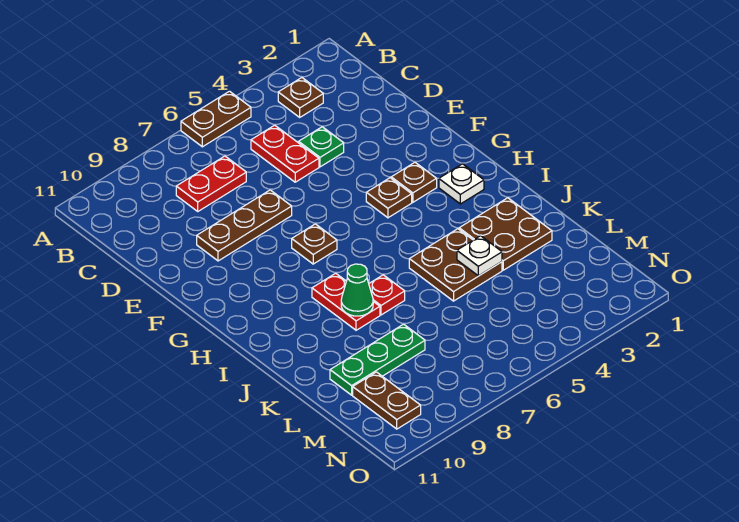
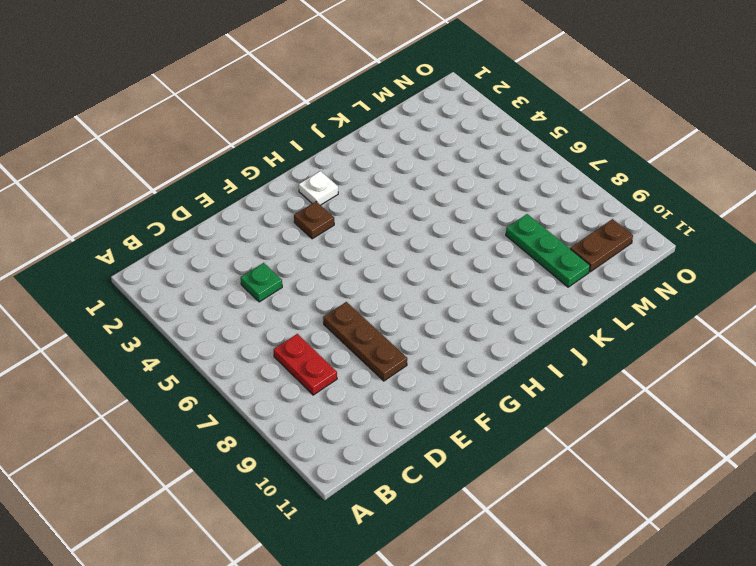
none -> brown plate A5:A6 level 1
none -> brown plate B3 level 1
none -> red plate C5:D5 level 1

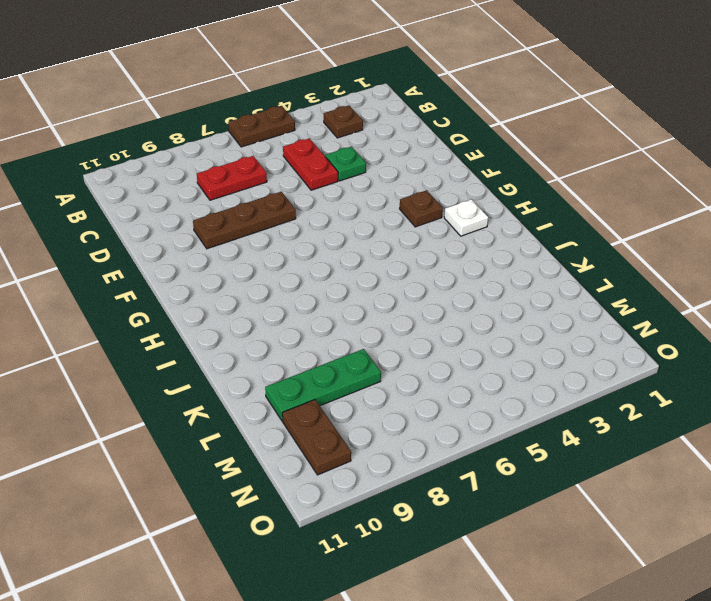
none -> brown plate G4 level 1
none -> brown plate G7 level 1
none -> red plate I8:J8 level 1

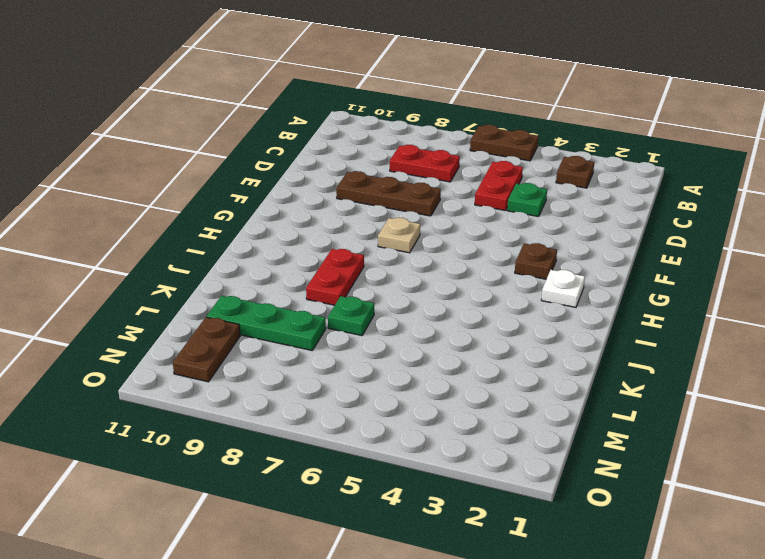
tan plate G7 level 1 -> brown plate G7 level 1
green plate K7 level 1 -> none
none -> brown plate G4 level 1
none -> brown plate J2:K3 level 1
none -> brown plate J4:K5 level 1

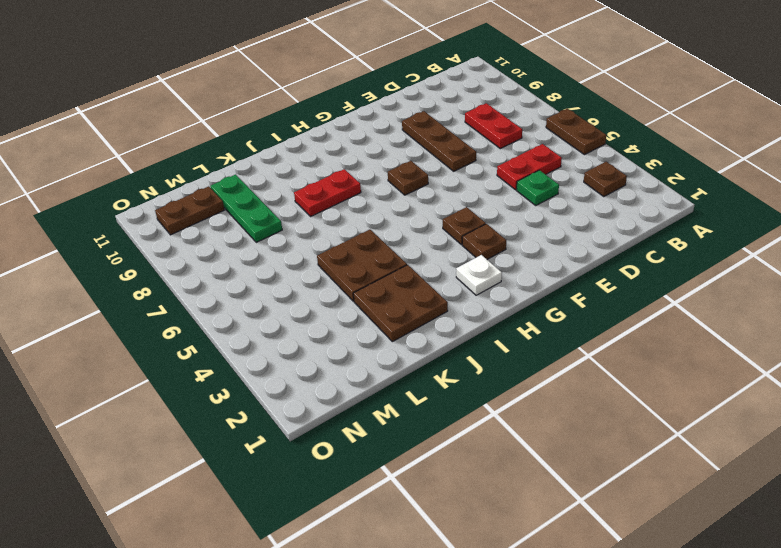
none -> red plate J7 level 1
none -> green cone J8 level 2
none -> white plate K4 level 2

